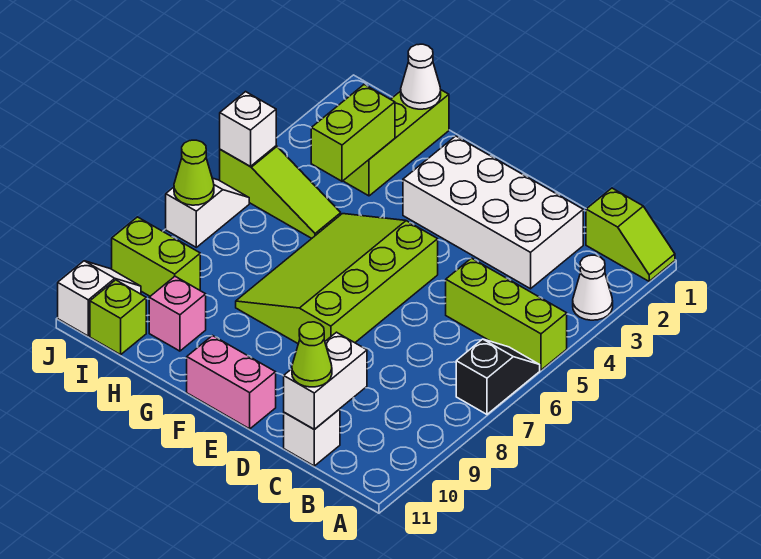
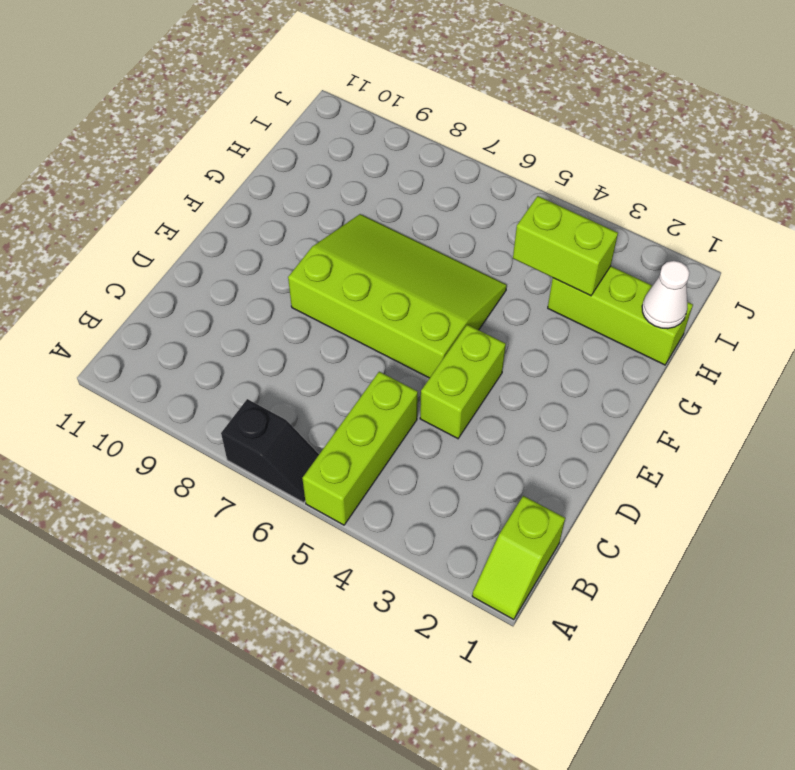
lime brick D4:E4 level 1 -> lime brick I9:J9 level 1
none -> white cone A3 level 1
none -> white brick C2:F3 level 1
none -> white brick C11 level 1

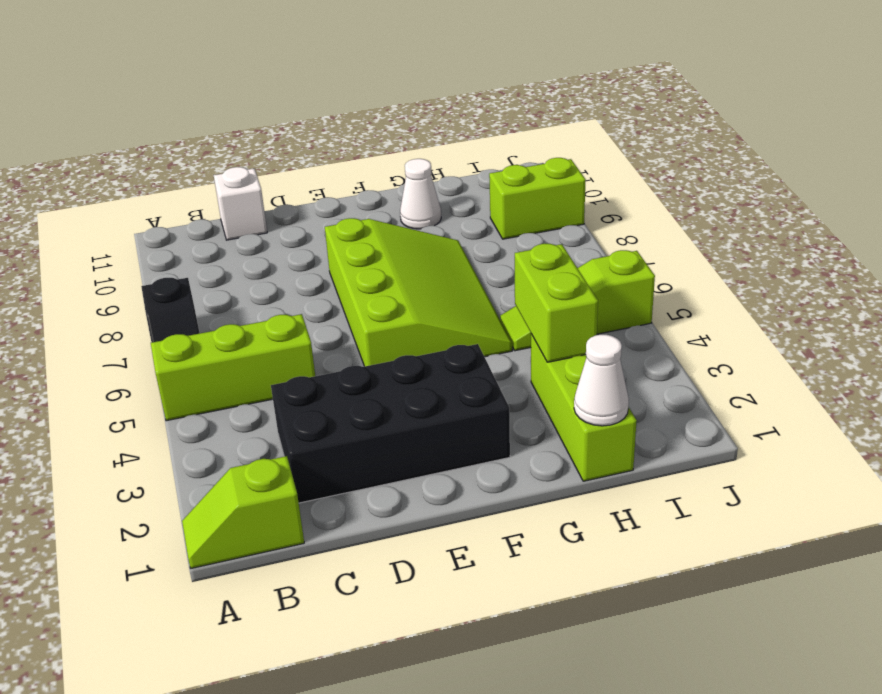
black brick C2:F3 level 1 -> white brick C2:F3 level 1
white cone G10 level 1 -> white cone A3 level 1
none -> pink brick E11:F11 level 1
none -> pink brick H10 level 1
none -> lime brick I11 level 1

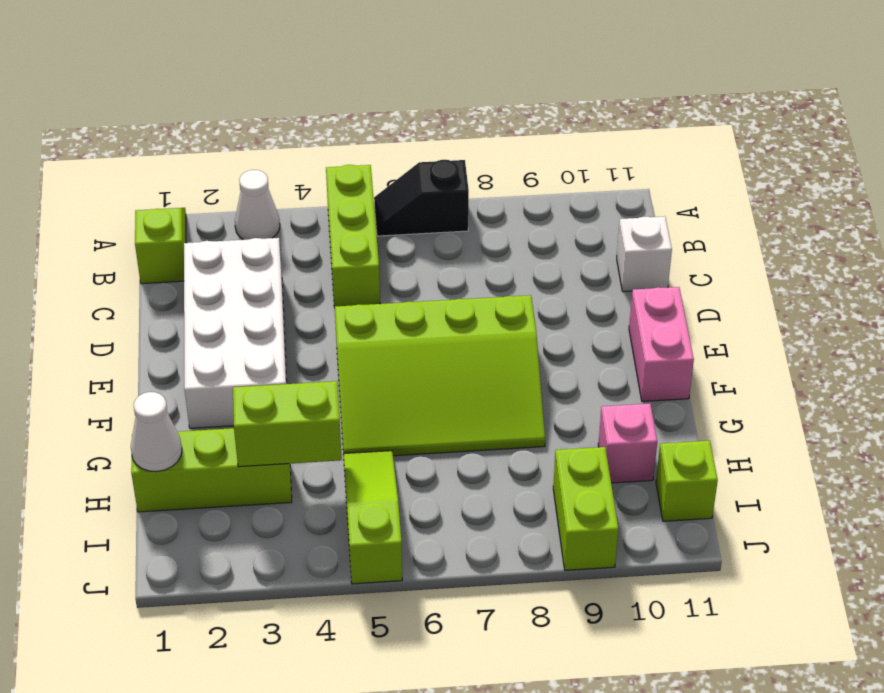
none -> white slope J6:J7 level 1 top 7
none -> white slope J10:J11 level 1 top 11
none -> white brick C10:C11 level 2

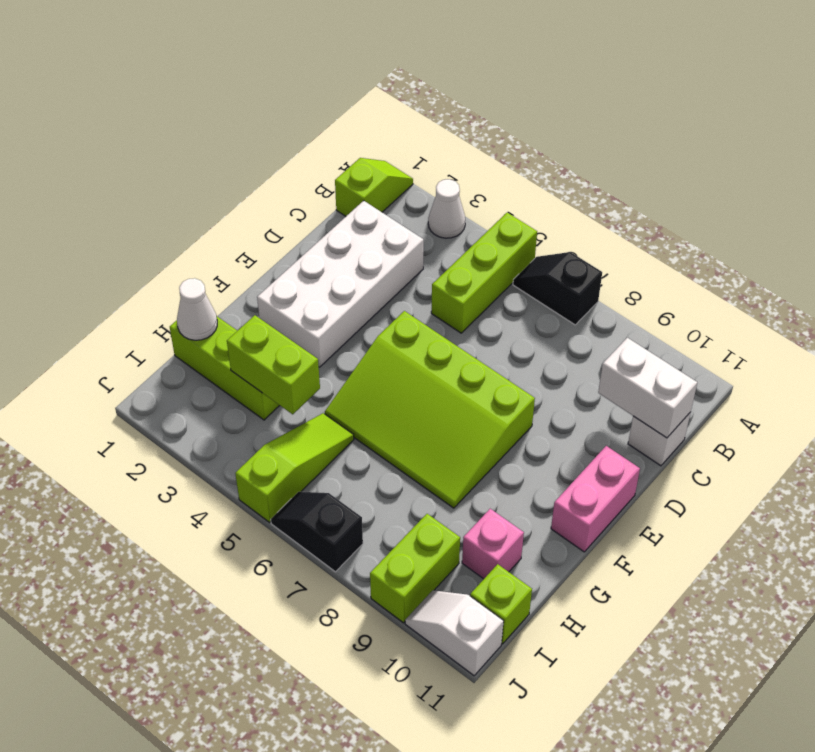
black slope J6:J7 level 1 top 7 -> white slope J6:J7 level 1 top 7
none -> white brick J5 level 2
none -> lime cone J7 level 2
none -> lime cone C11 level 3

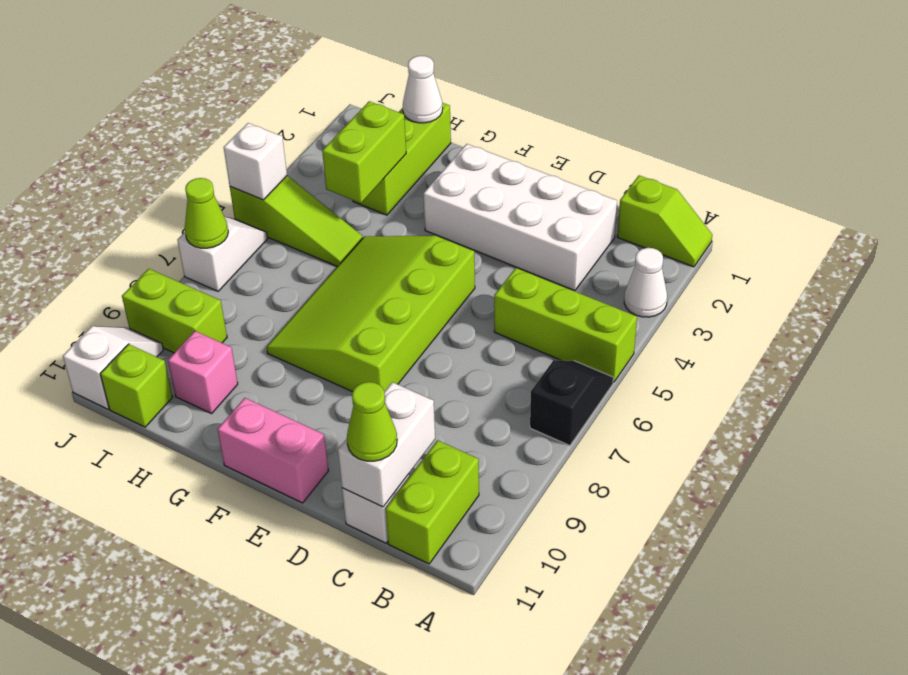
lime brick B10:B11 level 1 -> none

